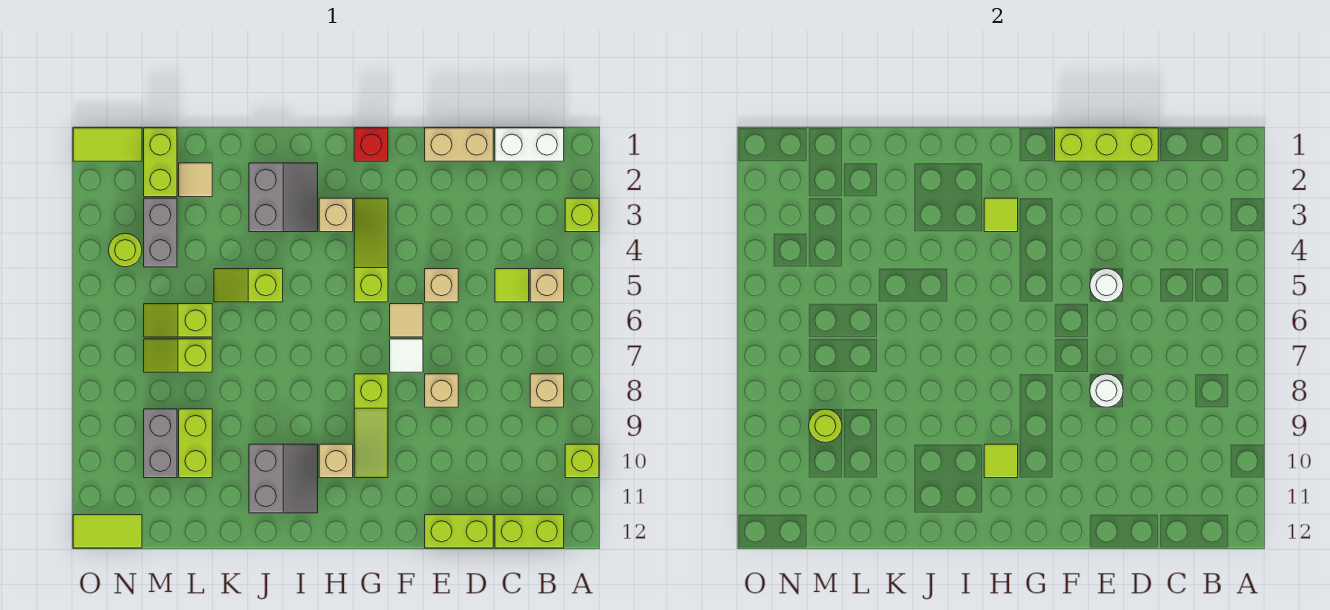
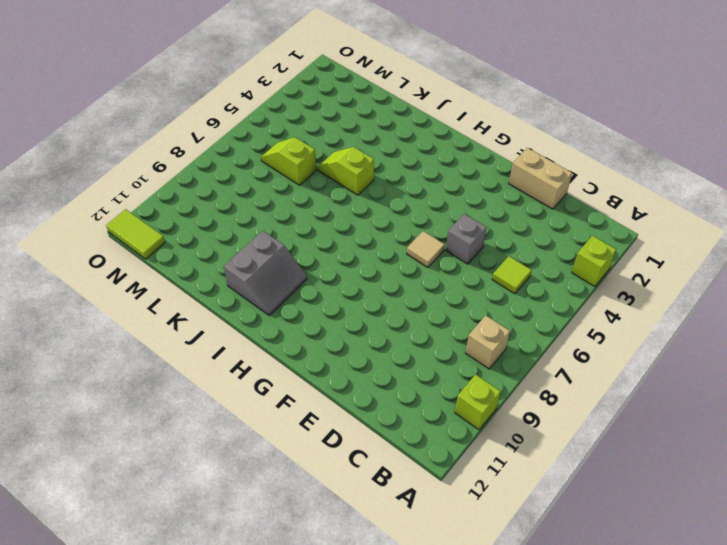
grey brick E5 level 1 -> tan brick E5 level 1
none -> white brick B1:C1 level 1
none -> tan brick B5 level 1
none -> lime brick B12:C12 level 1
none -> lime brick D12:E12 level 1

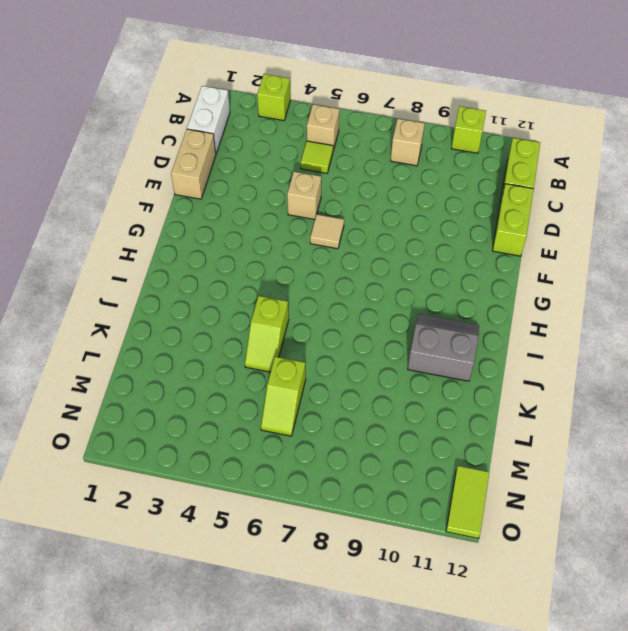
none -> tan brick E8 level 1
none -> white tile F7 level 1
none -> red brick G1 level 1
none -> lime slope G3:G5 level 1 top 5

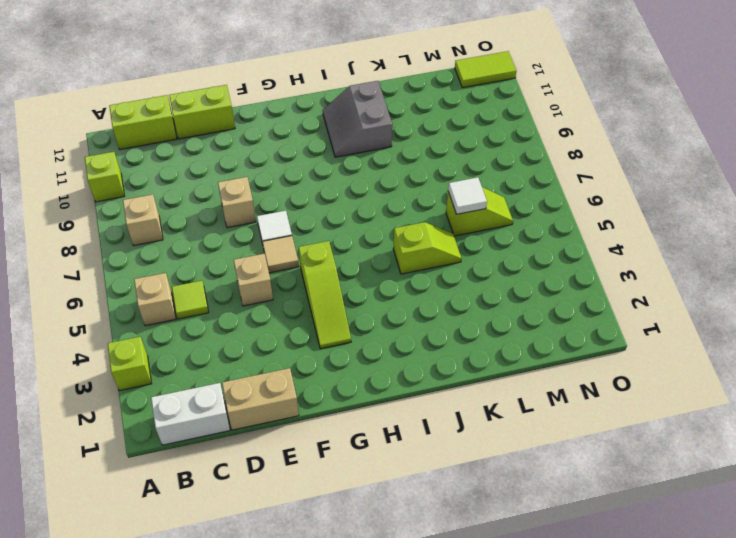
white tile L6 level 2 -> none
none -> red brick G1 level 1
none -> lime slope G8:G10 level 1 top 8
none -> tan brick H3 level 1
none -> tan brick H10 level 1

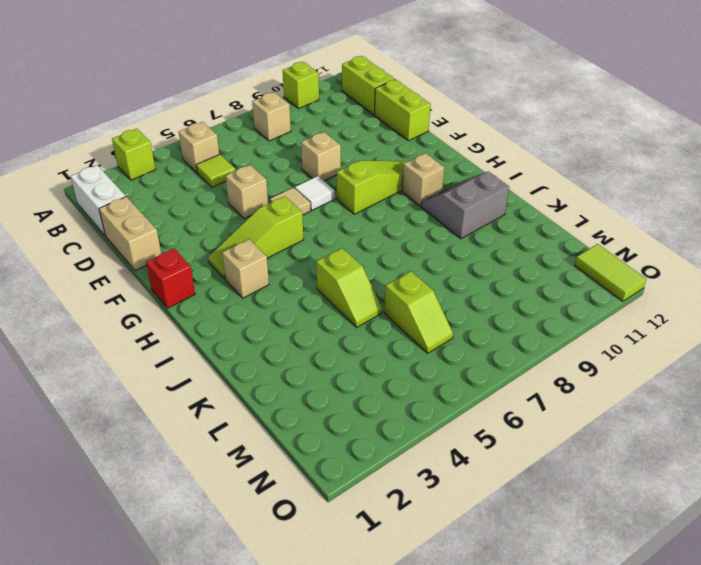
none -> grey slope I2:J3 level 1 top J
none -> tan tile L2 level 1
none -> lime slope L7:M7 level 1 top L
none -> lime brick L9:L10 level 1

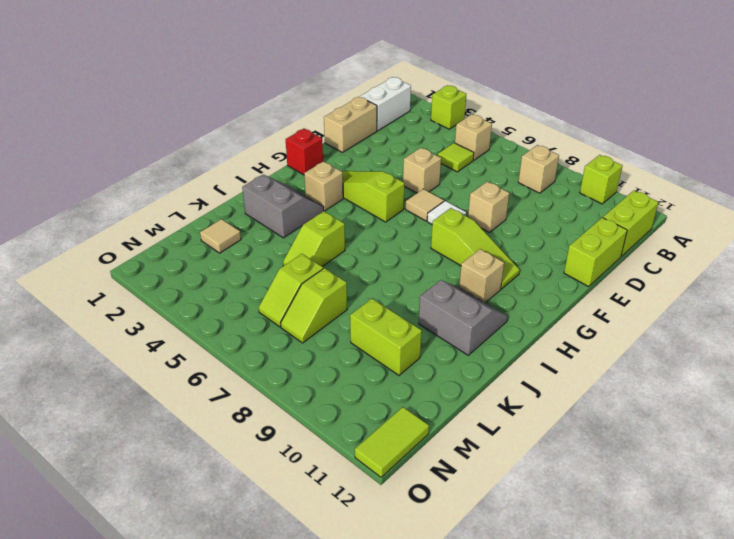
none -> lime brick M1:M2 level 1
none -> grey brick M3:M4 level 1
none -> grey brick M9:M10 level 1
none -> lime tile N1:O1 level 1

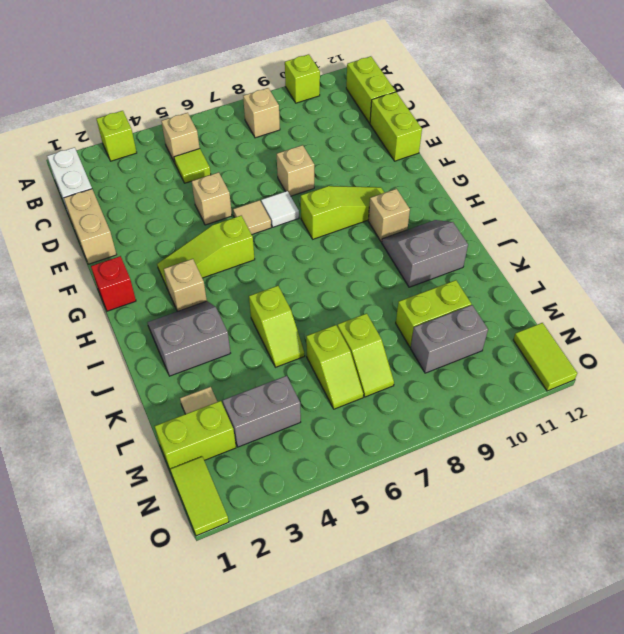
none -> lime round brick N4 level 1
none -> lime brick D1:F1 level 2
none -> white round brick E5 level 2
none -> white round brick E8 level 2

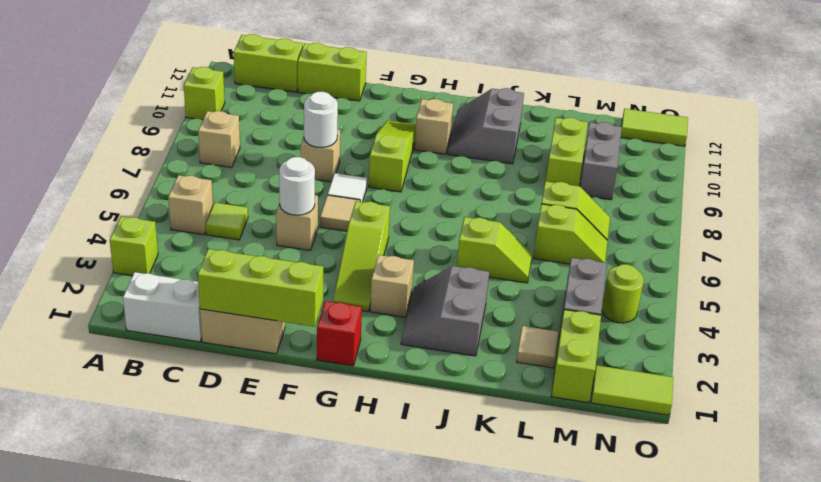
none -> lime tile H3 level 2
none -> lime tile H10 level 2
none -> lime round brick M9 level 2

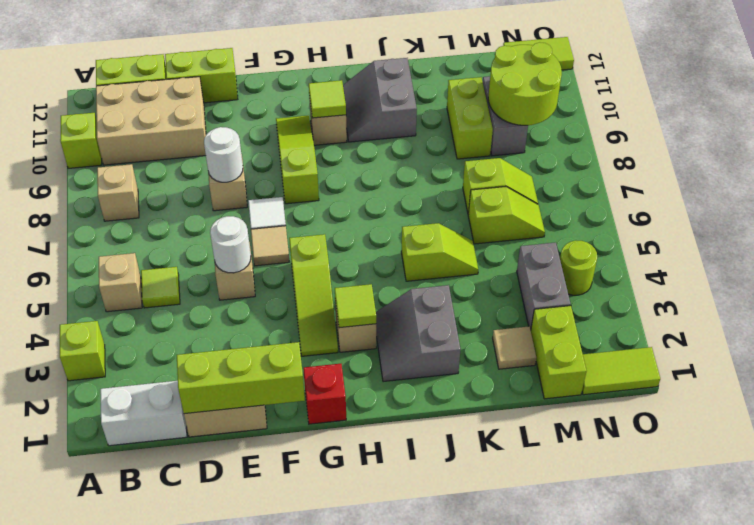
tan brick B10:D11 level 1 -> none
lime round brick M9:N10 level 2 -> lime round brick M9 level 2

